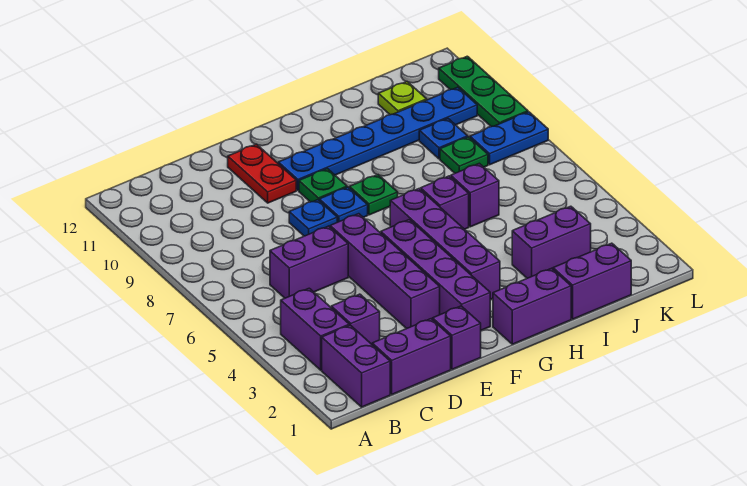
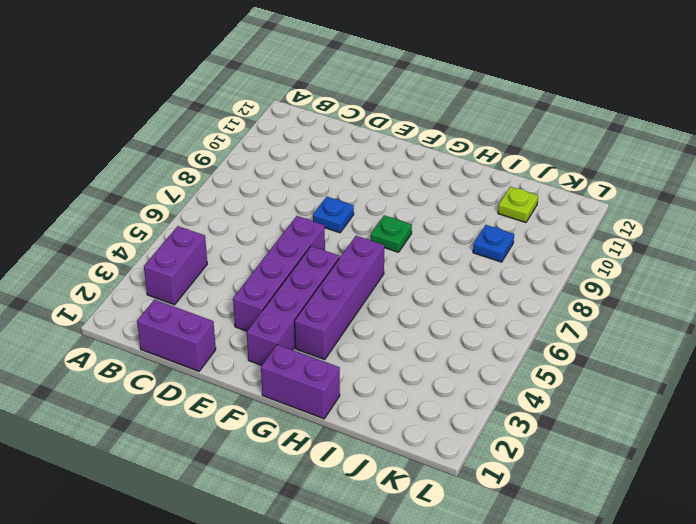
none -> purple brick B1:B2 level 1
none -> purple brick C3 level 1
none -> purple brick C6:D6 level 1

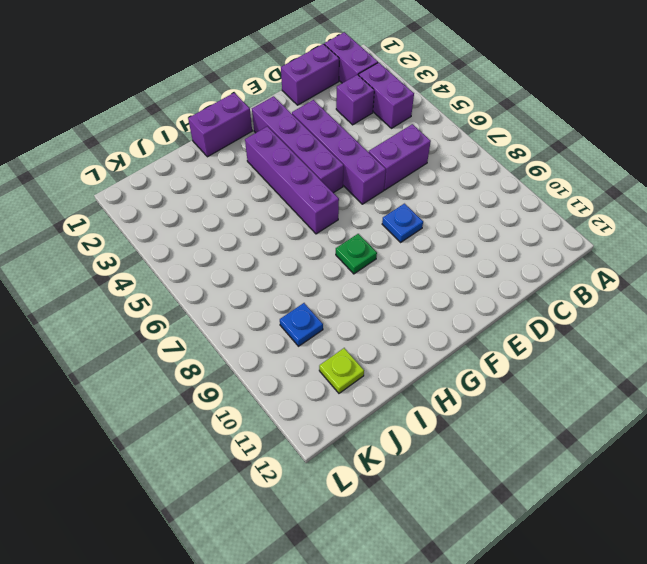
none -> purple brick E1 level 1
none -> red plate E10:E11 level 1
none -> blue plate F8 level 1

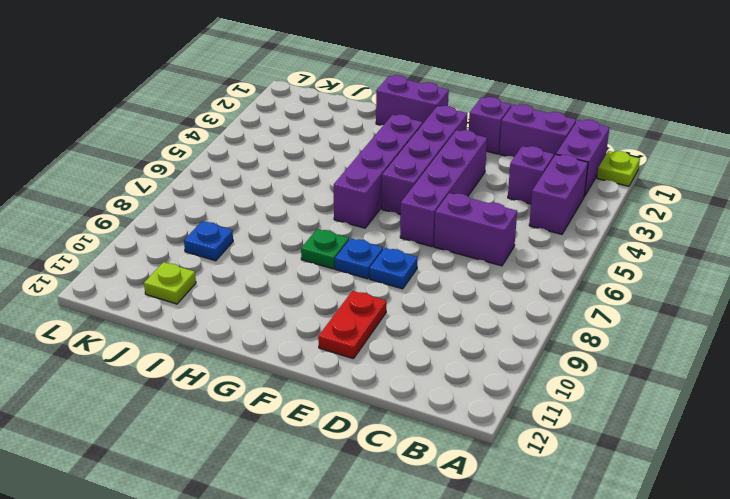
lime plate A1 level 1 -> none
none -> green plate F9 level 1
none -> blue plate F10:K10 level 1
none -> purple brick H6 level 1

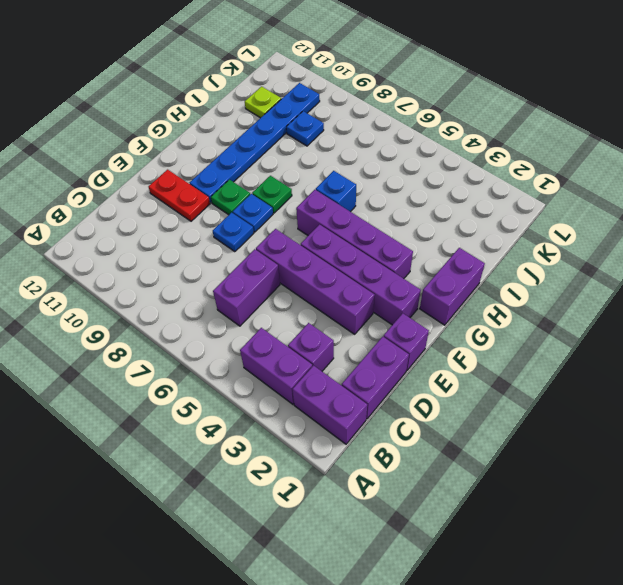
blue brick H6 level 1 -> purple brick H6 level 1
none -> purple brick I1:J1 level 1
none -> purple brick I3:J3 level 1
none -> purple brick I6 level 1

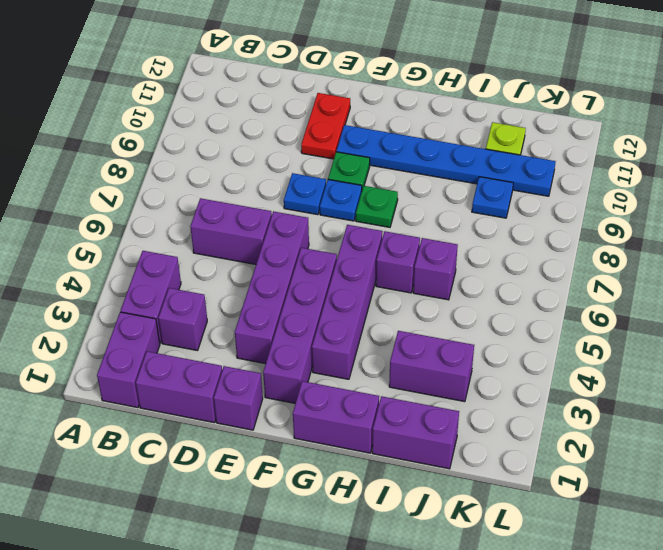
none -> green plate J8 level 1
none -> blue plate K8:L8 level 1
none -> green plate L9:L11 level 1

